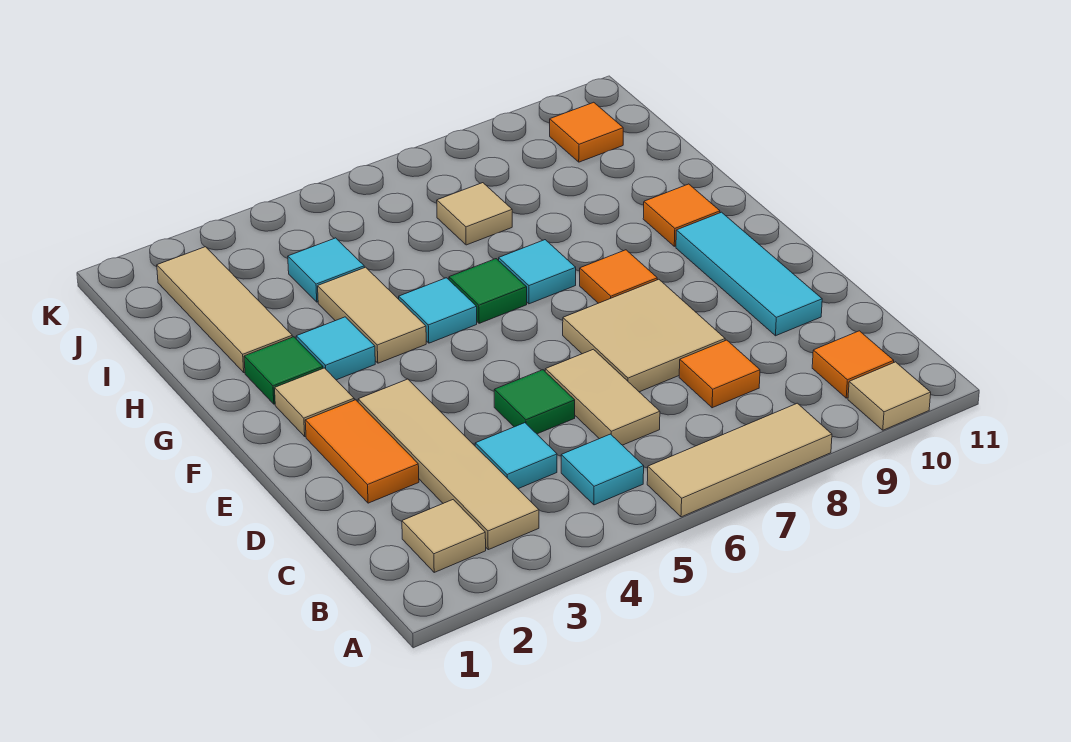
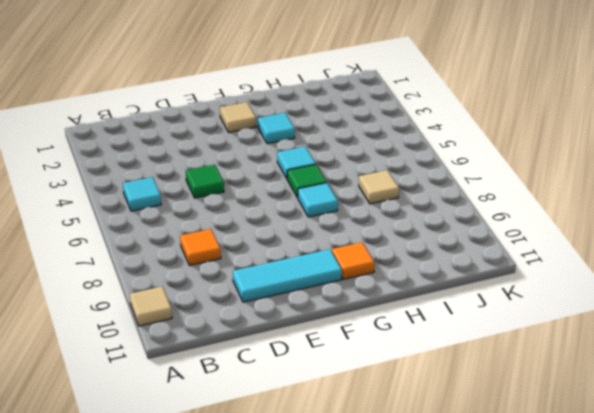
none -> tan tile A6:A8 level 1
none -> tan tile B2 level 1
none -> tan tile B3:E3 level 1

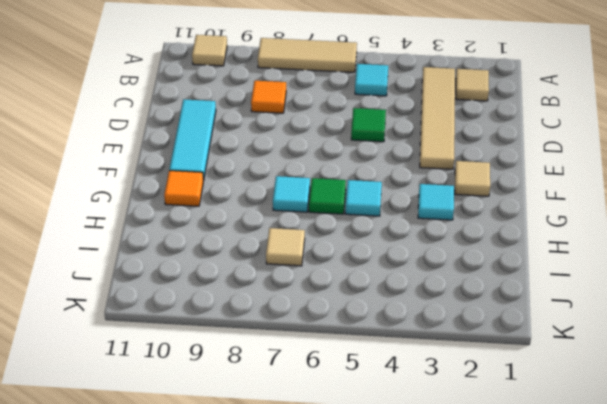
none -> orange tile B10 level 1
none -> cyan tile C4 level 1
none -> tan tile C6:D6 level 1

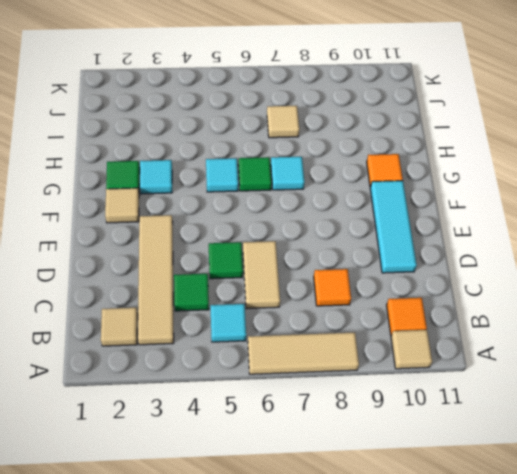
green tile C4 level 1 -> cyan tile C4 level 1
none -> orange tile D2:E2 level 1
none -> tan tile D7:E8 level 1
none -> orange tile F8 level 1

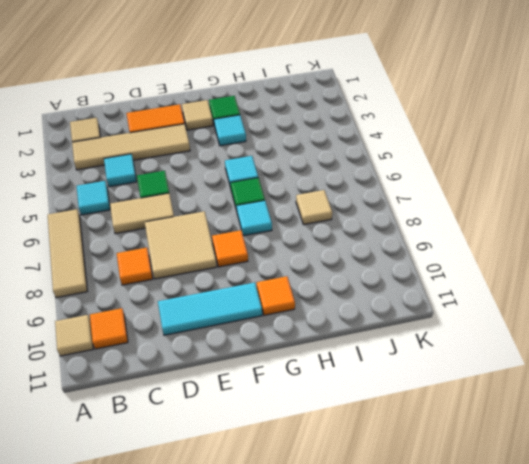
none -> tan tile G4:H4 level 1
none -> tan tile H2:J2 level 1
none -> cyan tile I4 level 1

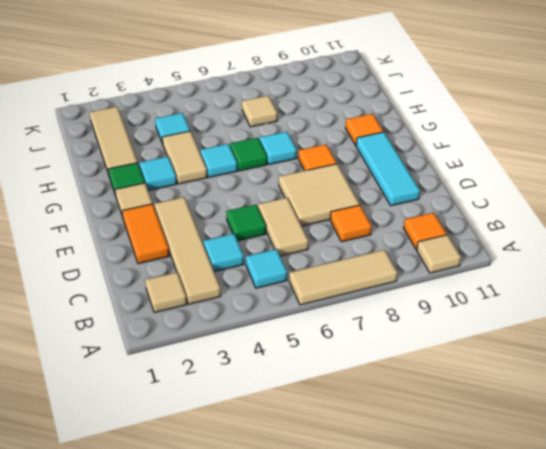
none -> orange tile J10 level 1

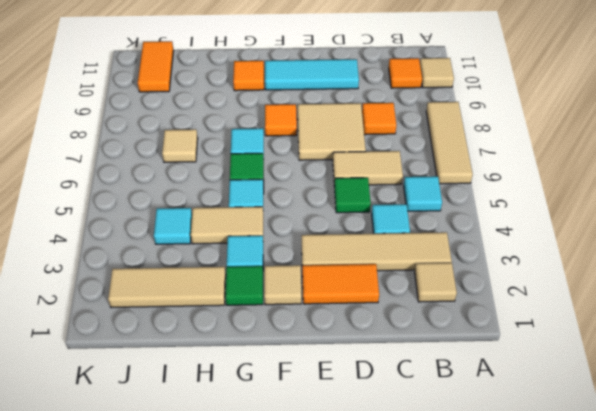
orange tile J10:J11 level 1 -> orange tile J10 level 1

